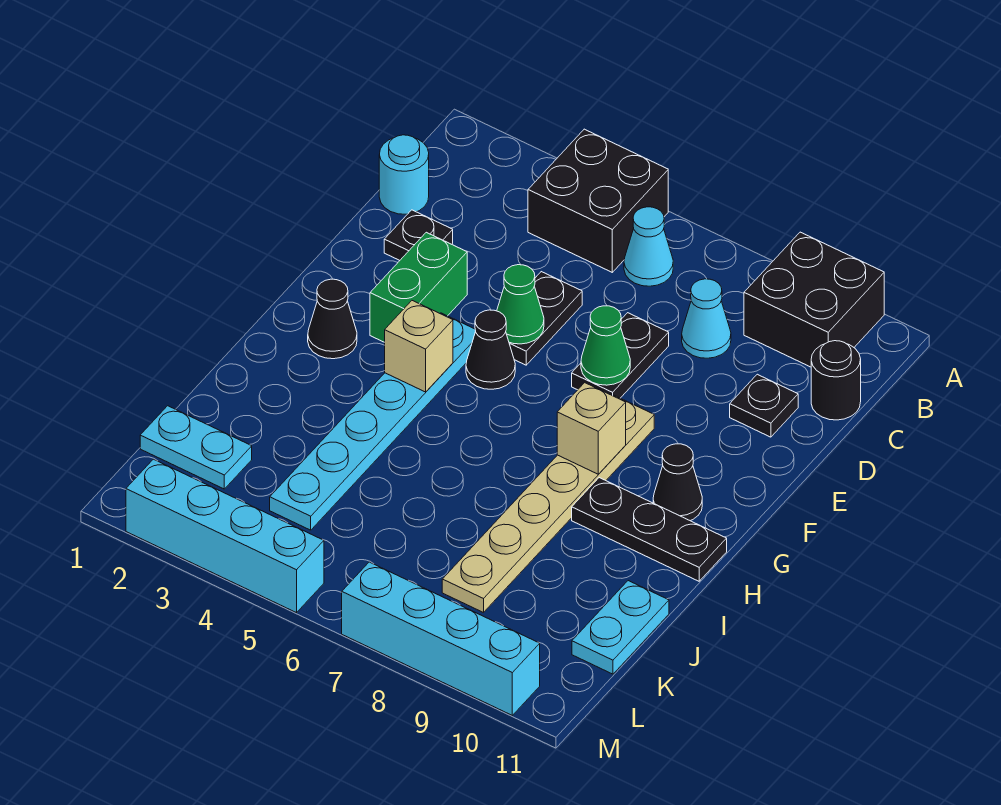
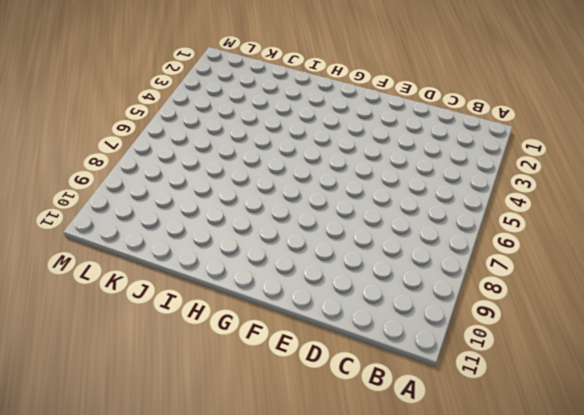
none -> black brick A4:B5 level 1
none -> black brick A9:B10 level 1
none -> cyan cone B6 level 1

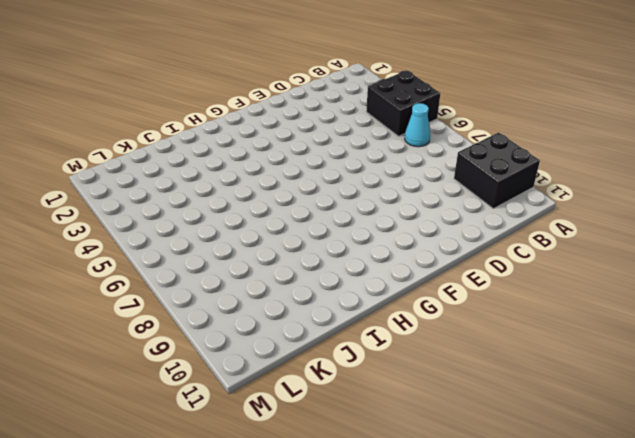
none -> cyan round brick C1 level 1
none -> cyan cone C8 level 1
none -> black round brick C11 level 1

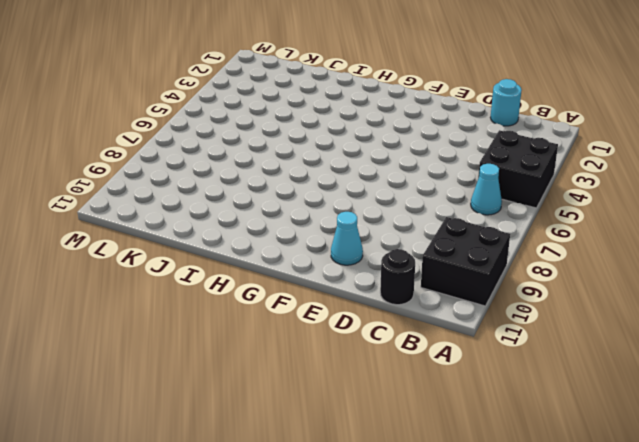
cyan cone E10 level 1 -> cyan cone C8 level 1
none -> black plate D2 level 1
none -> black plate D5:E5 level 1
none -> black plate D7:E7 level 1

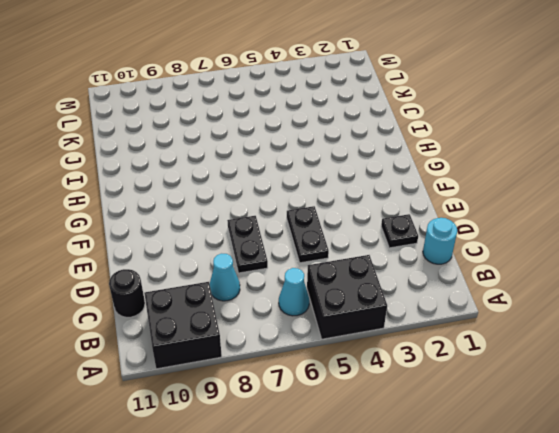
none -> black plate D10 level 1
none -> green brick E3:F3 level 1
none -> cyan plate F4:K4 level 1

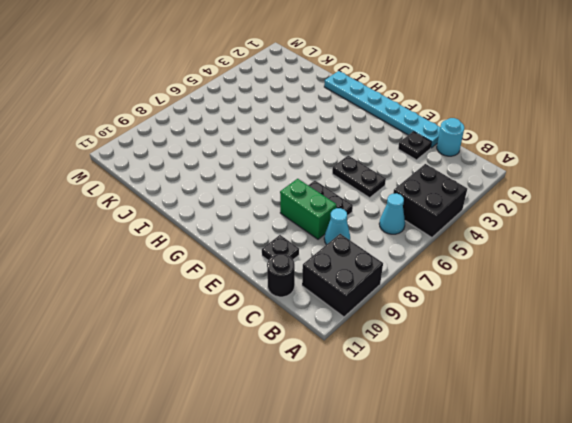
cyan plate D1:I1 level 1 -> cyan plate F4:K4 level 1
green brick D8:E8 level 1 -> green brick E3:F3 level 1
none -> black cone F5 level 1
none -> tan plate F8:K8 level 1
none -> black cone G2 level 1

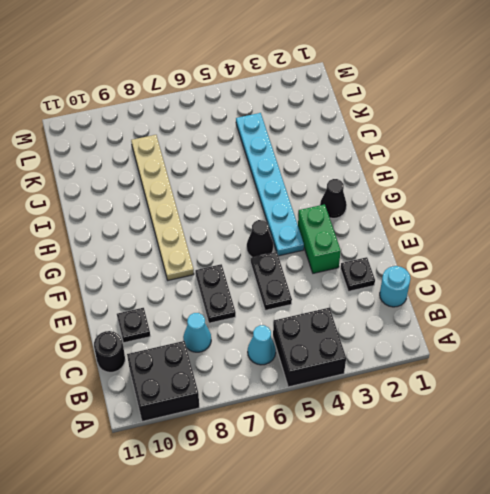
none -> black cone G10 level 1
none -> black plate H9:H11 level 1
none -> cyan plate J11:K11 level 1

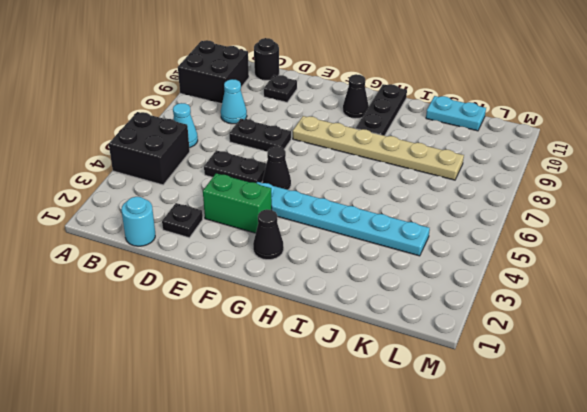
none -> cyan plate K1:K2 level 1
none -> cyan brick M2:M5 level 1
none -> cyan brick M7:M10 level 1

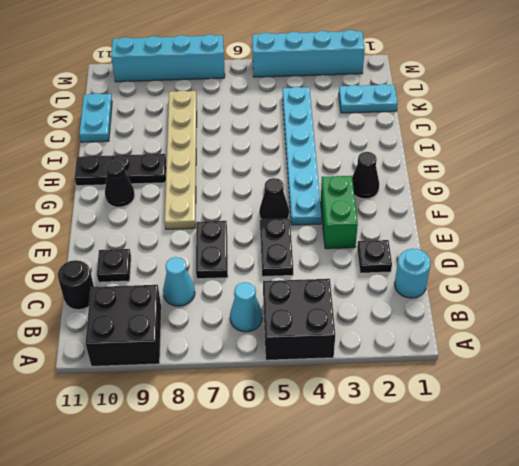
none -> green cone E5 level 2
none -> green cone E7 level 2
none -> tan brick G4 level 2

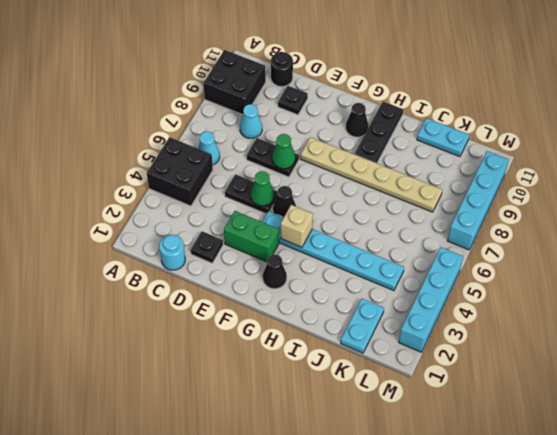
none -> tan brick G8 level 2

